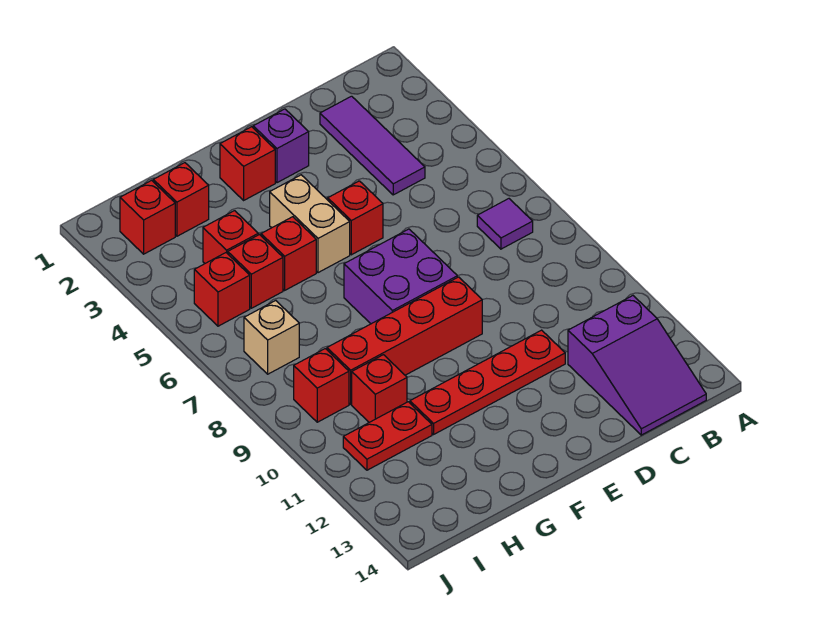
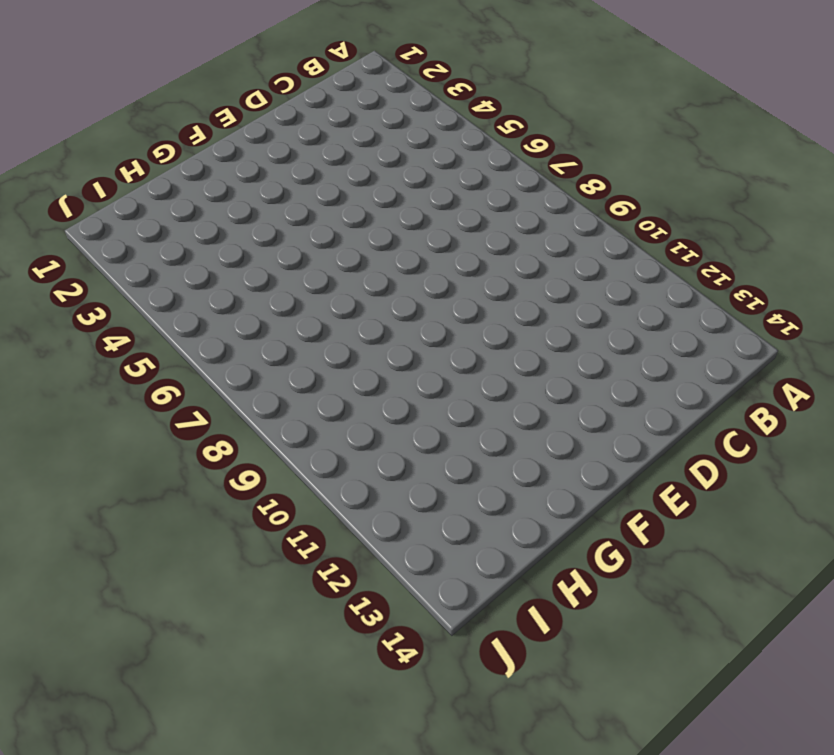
none -> purple tile B7 level 1
none -> purple slope B12:C14 level 1 top 12
none -> purple tile C2:C4 level 1

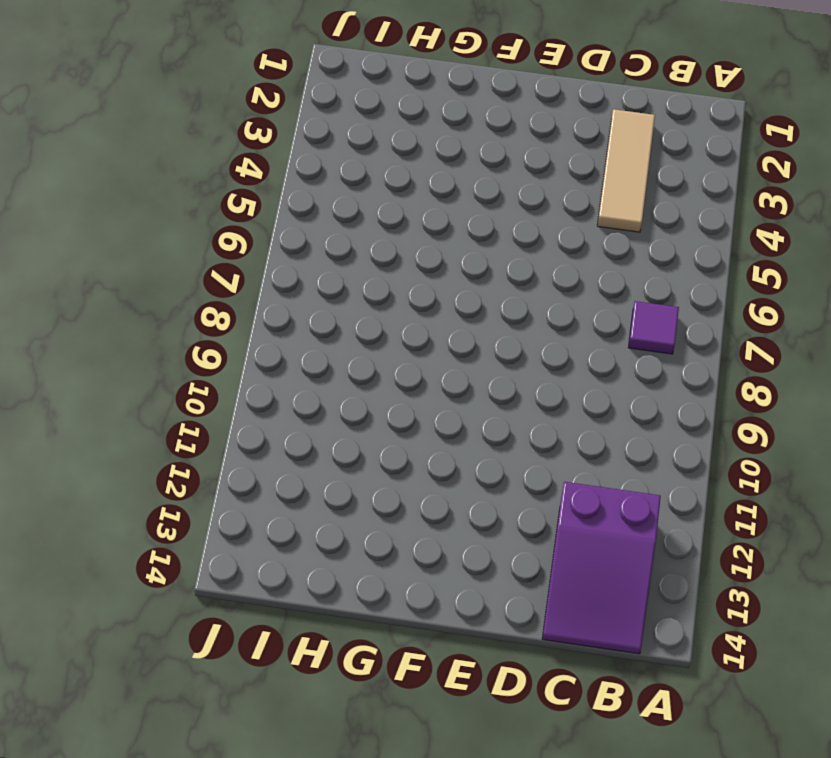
tan tile C2:C4 level 1 -> purple tile C2:C4 level 1
none -> red plate D11:G11 level 1
none -> purple brick E2 level 1
none -> red brick E5 level 1

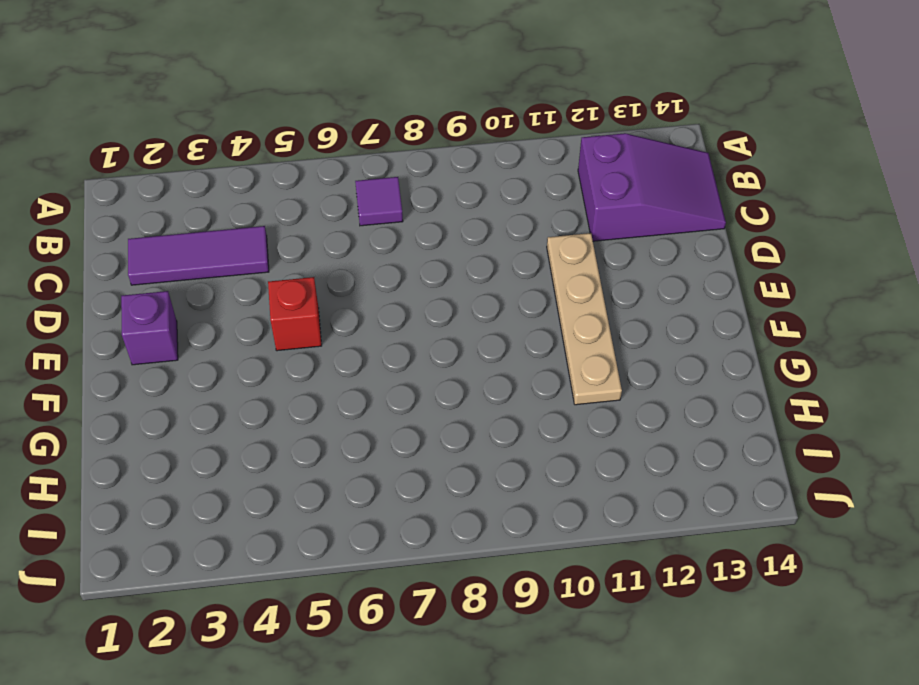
tan plate D11:G11 level 1 -> red plate D11:G11 level 1
none -> purple brick E7:F8 level 1
none -> red brick E9:H9 level 1
none -> red brick F2 level 1

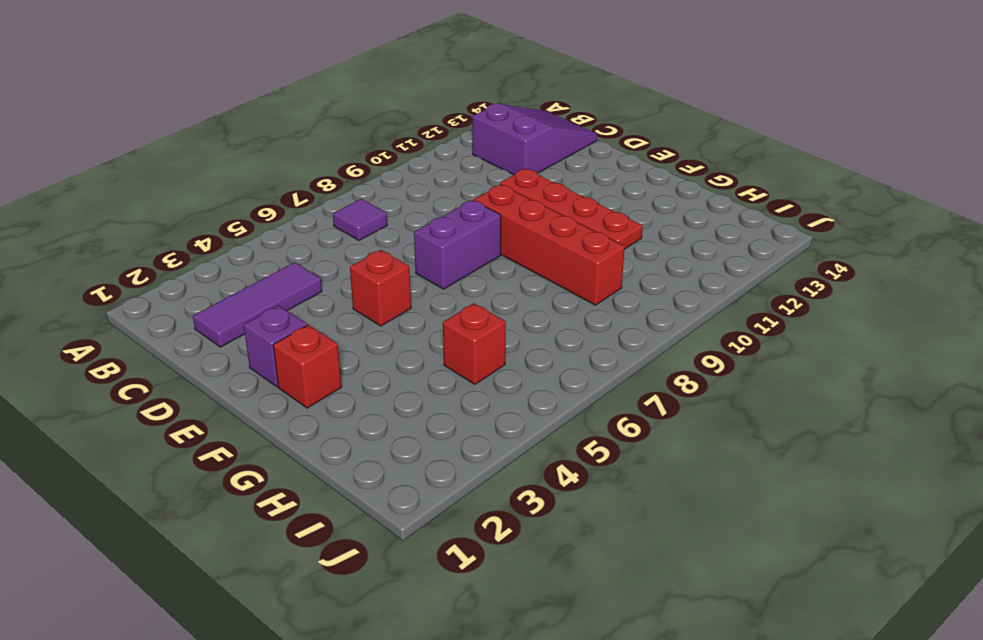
purple brick E7:E8 level 1 -> purple brick E7:F8 level 1
none -> tan brick F4:F5 level 1
none -> red brick G5 level 1
none -> red brick H2 level 1

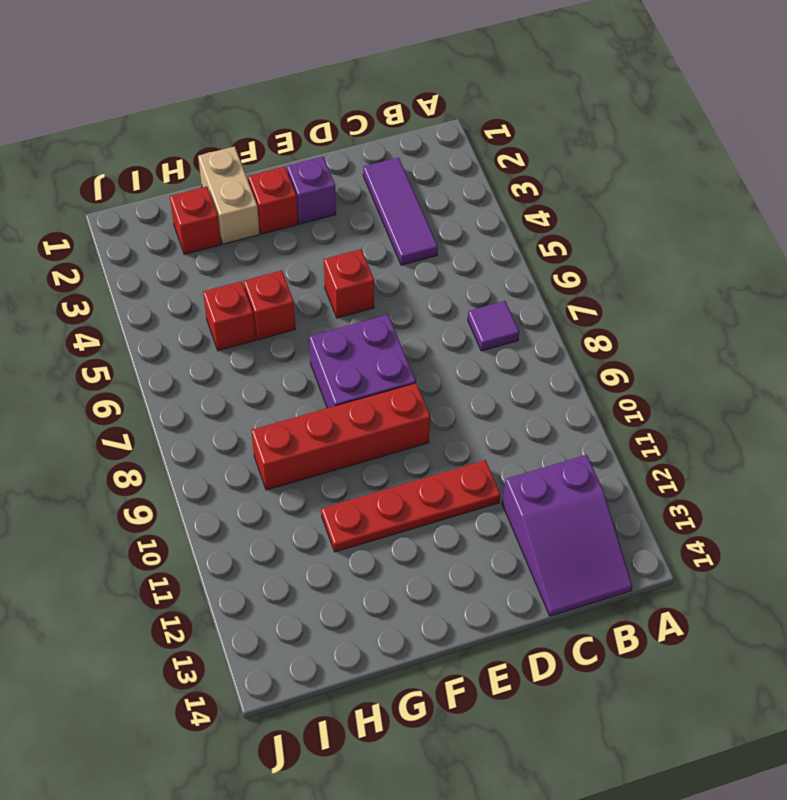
tan brick G1:G2 level 1 -> tan brick F4:F5 level 1
none -> red brick H4 level 1
none -> red brick H10 level 1
none -> red plate H11:I11 level 1

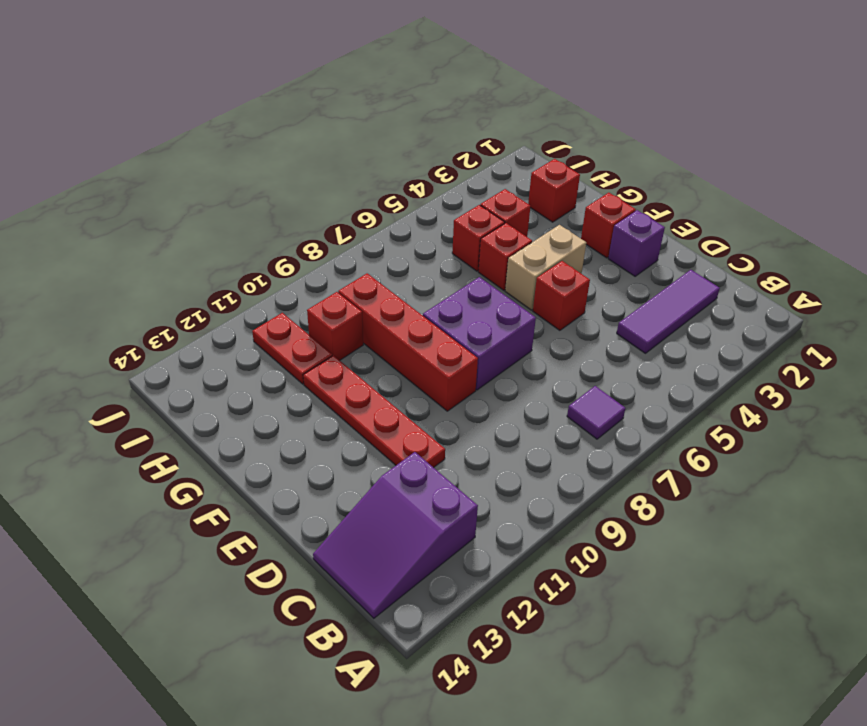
none -> red brick I2 level 1
none -> red brick I5 level 1
none -> tan brick I7 level 1

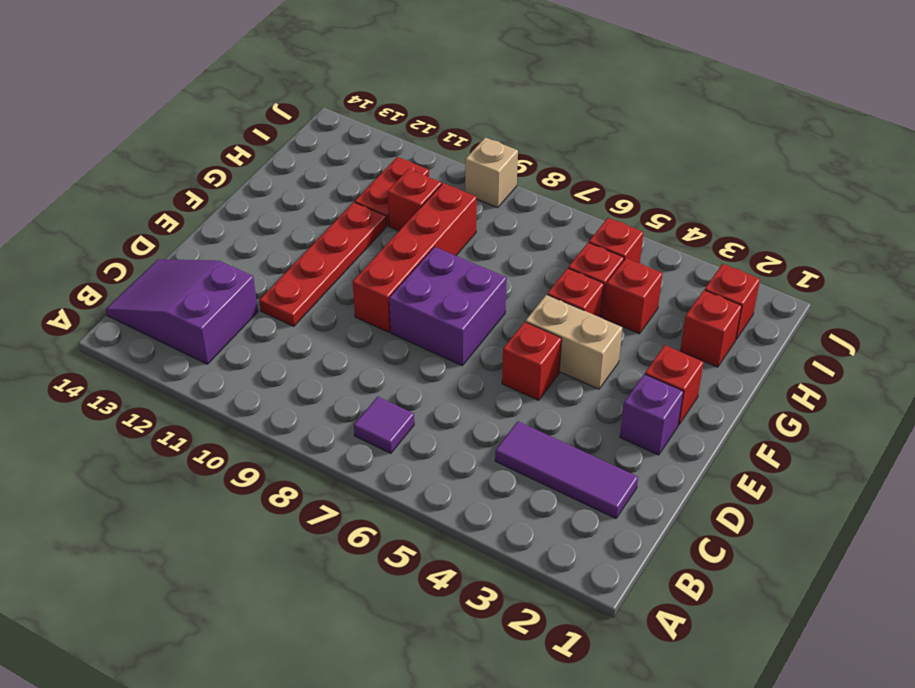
tan brick J9 level 1 -> tan brick I7 level 1
none -> red brick I9 level 1

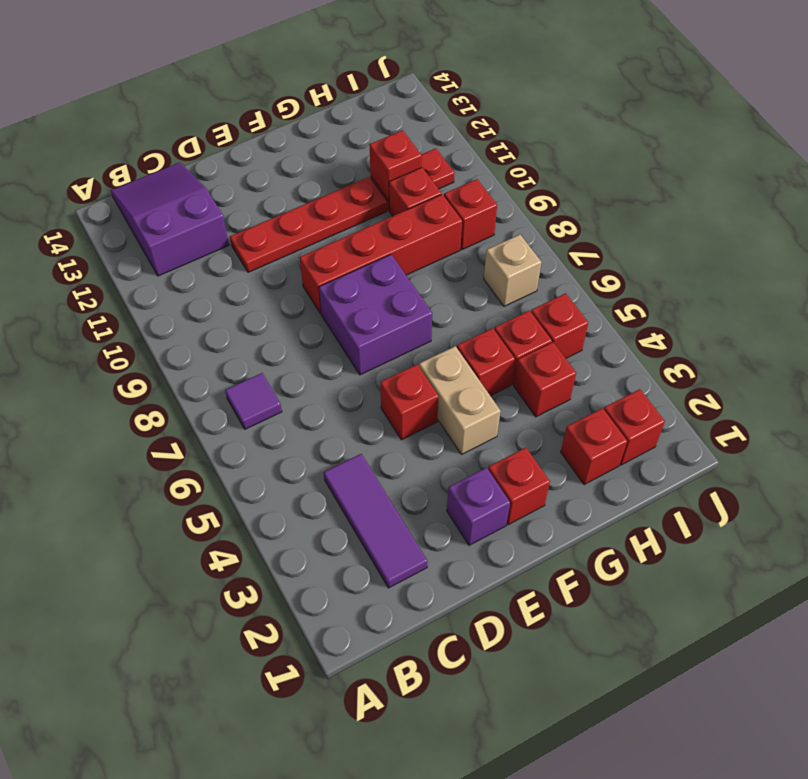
red brick H11 level 2 -> none

